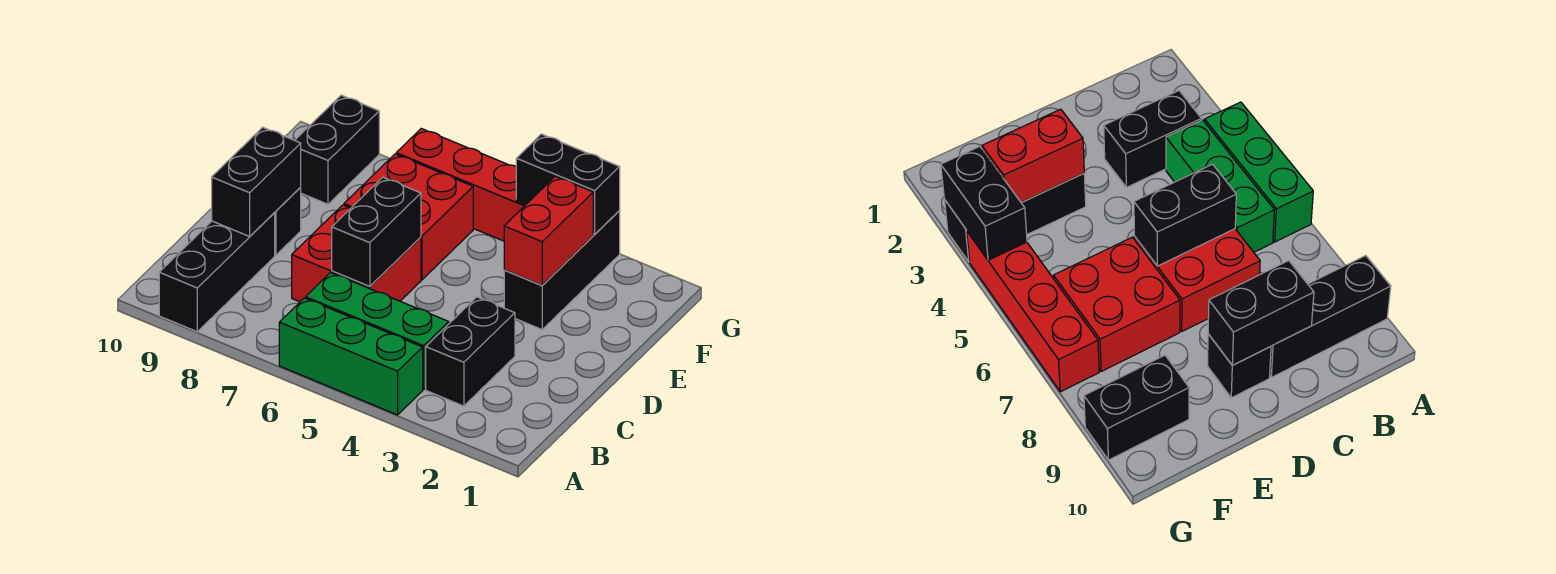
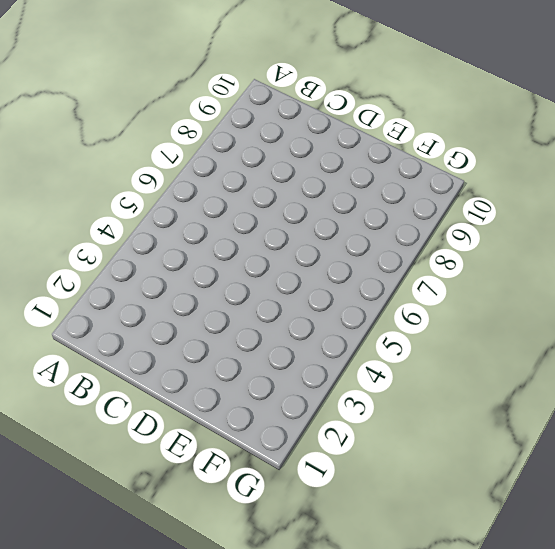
none -> green brick A4:A6 level 1
none -> black brick A9:C9 level 1
none -> black brick B3:C3 level 1

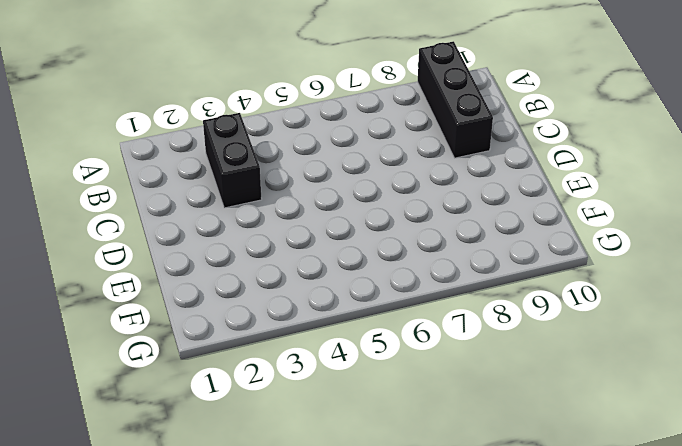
none -> green brick A4:A6 level 1
none -> green brick B4:B6 level 1
none -> red brick C6:D7 level 1

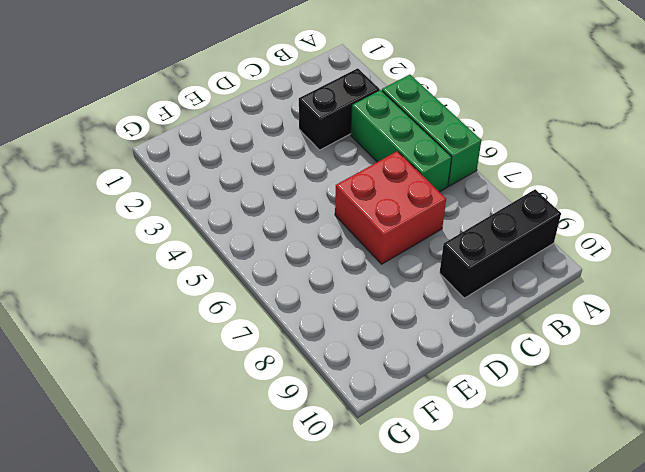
none -> black brick D9 level 1
none -> black brick E3:G3 level 1
none -> red brick E6:F7 level 1

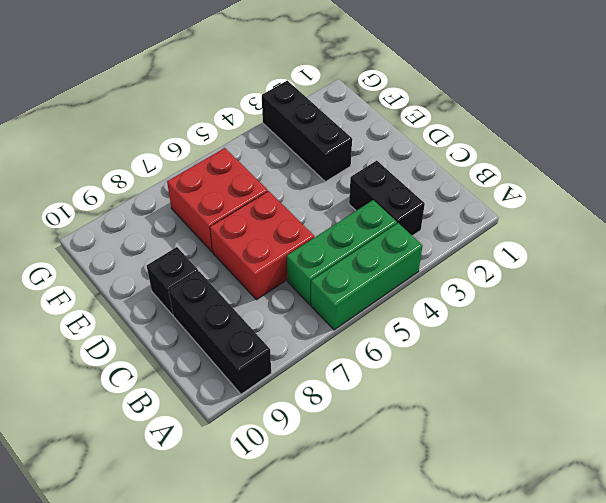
none -> black brick F9:G9 level 1
none -> red brick G4:G7 level 1
none -> black brick C6:D6 level 2

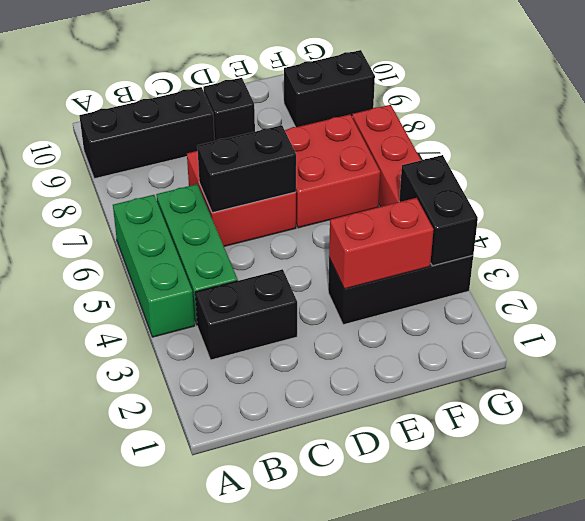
none -> black brick C9:D9 level 2

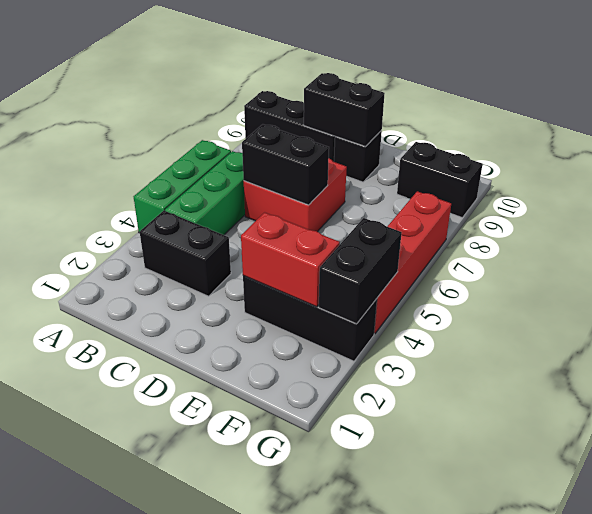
none -> red brick E6:F7 level 1

